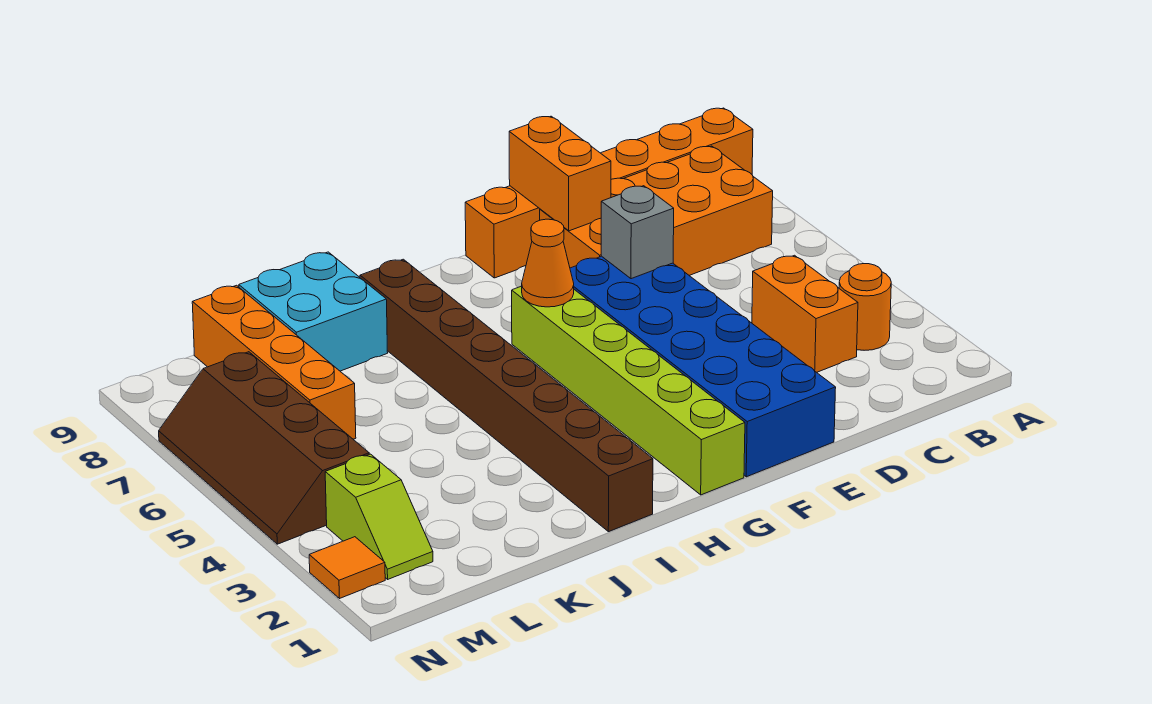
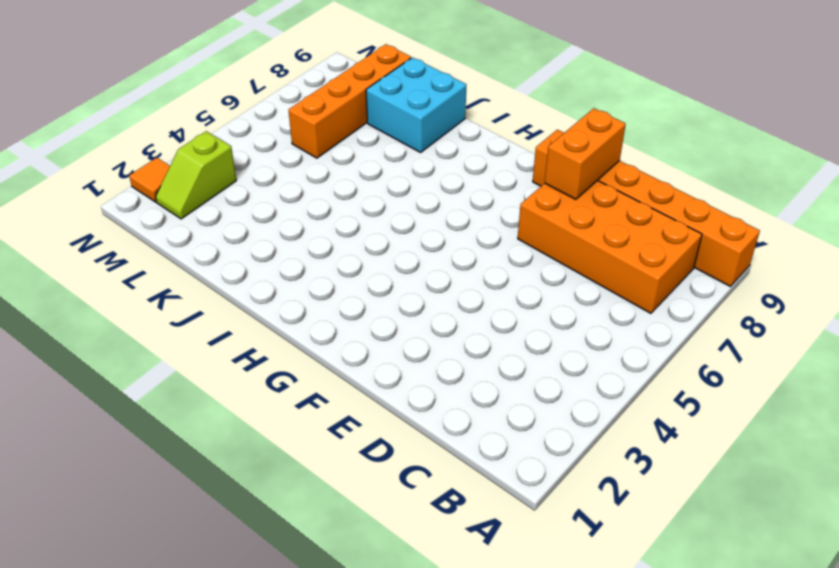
none -> orange round brick B3 level 1
none -> orange brick C3:C4 level 1
none -> blue brick E1:F6 level 1

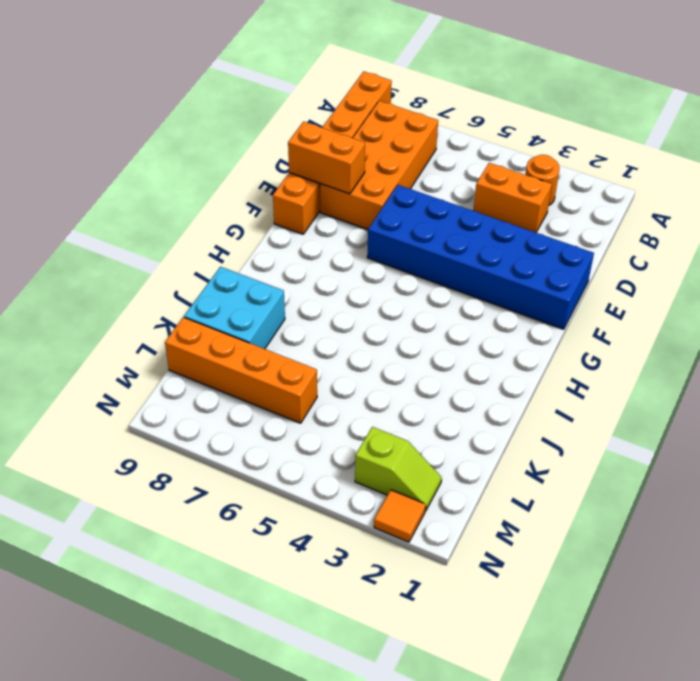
none -> lime brick G1:G6 level 1
none -> brown brick I1:I8 level 1
none -> brown slope M4:N7 level 1 top M

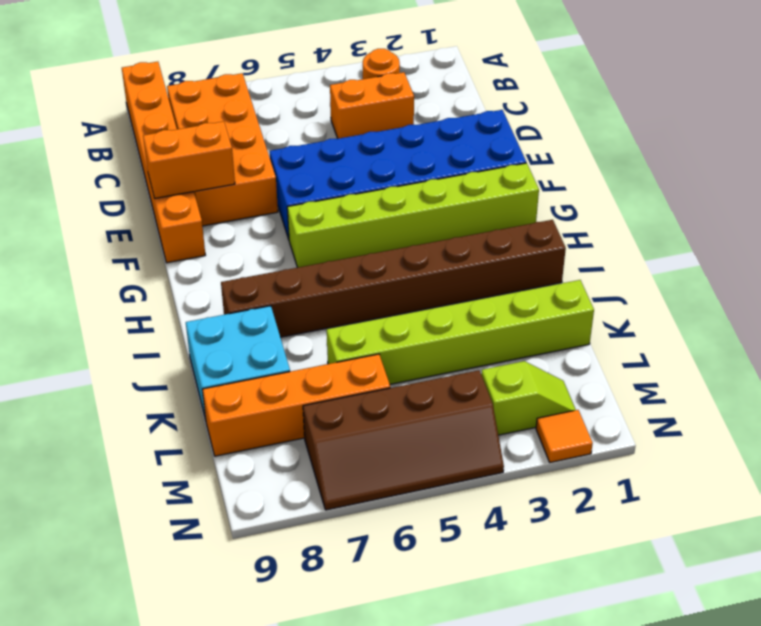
lime brick K1:K6 level 1 -> none
none -> grey brick E6 level 2
none -> orange cone G6 level 2

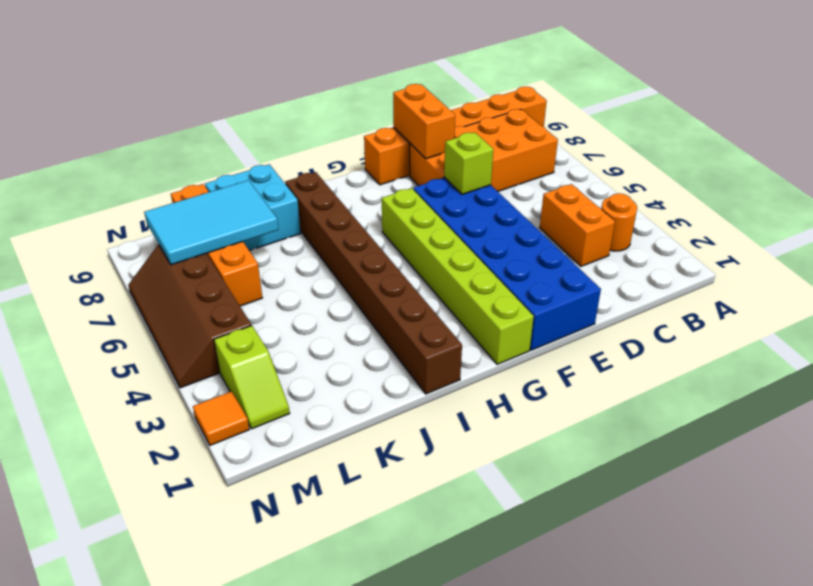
lime brick E6 level 2 -> grey brick E6 level 2
cyan tile K7:M8 level 2 -> none
none -> orange cone G6 level 2

